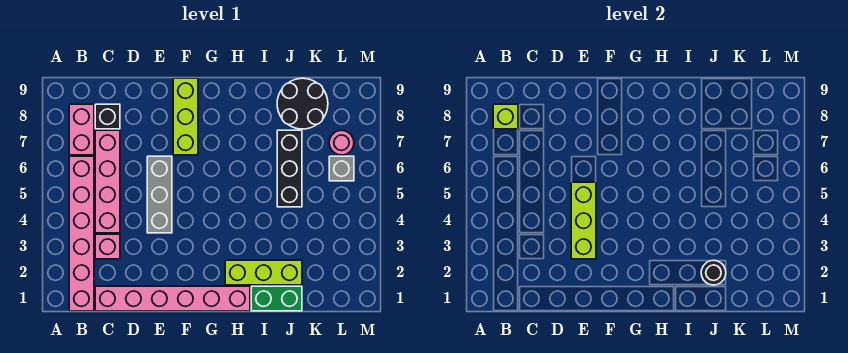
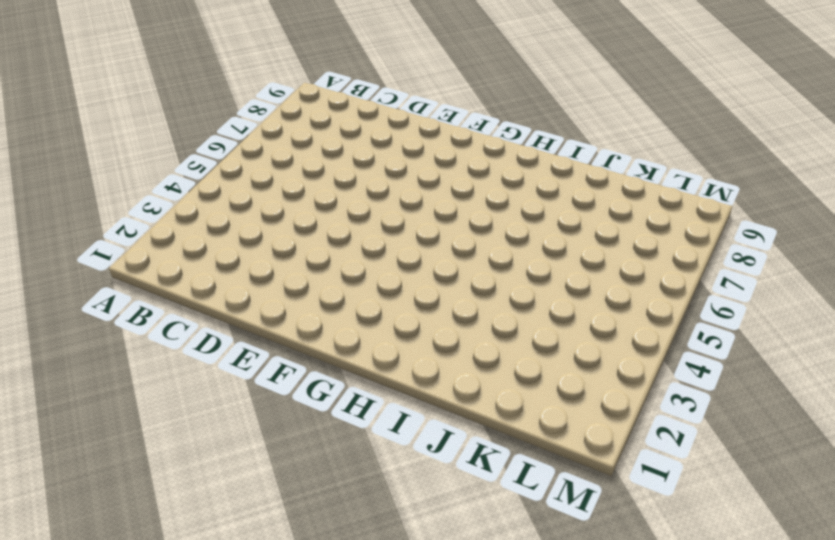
none -> pink brick B1:B6 level 1
none -> pink brick B7:B8 level 1
none -> pink brick C1:H1 level 1

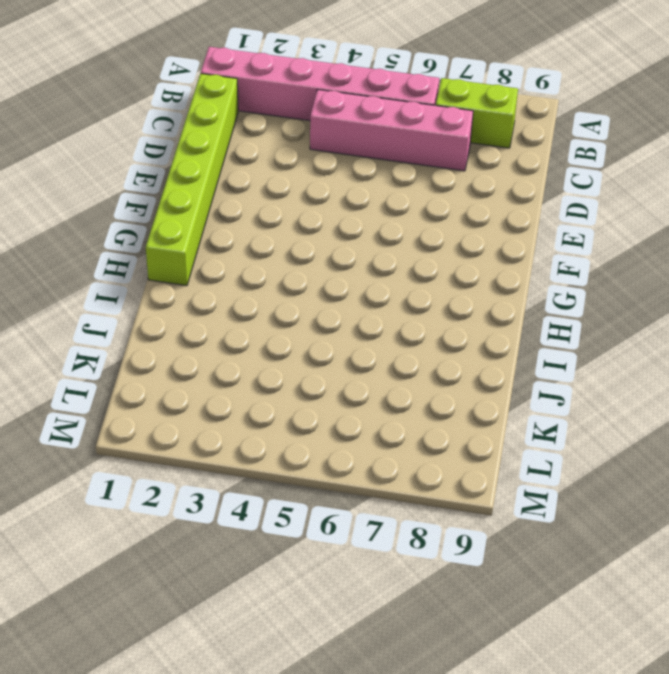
lime brick B7:B8 level 1 -> pink brick B7:B8 level 1
lime brick C1:H1 level 1 -> pink brick C1:H1 level 1
none -> pink brick C3 level 1
none -> black brick C8 level 1
none -> grey brick E4:E6 level 1

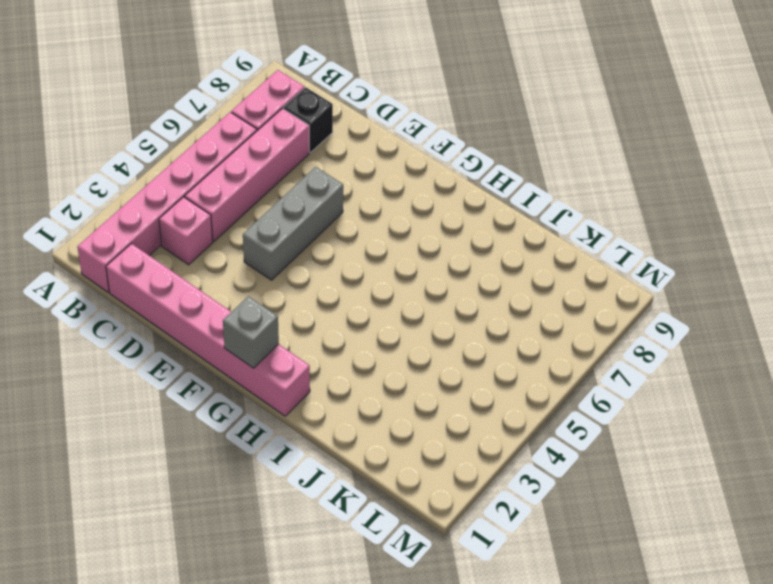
grey brick G1 level 2 -> grey brick L6 level 1
none -> lime brick F7:F9 level 1
none -> lime brick H2:J2 level 1
none -> green brick I1:J1 level 1

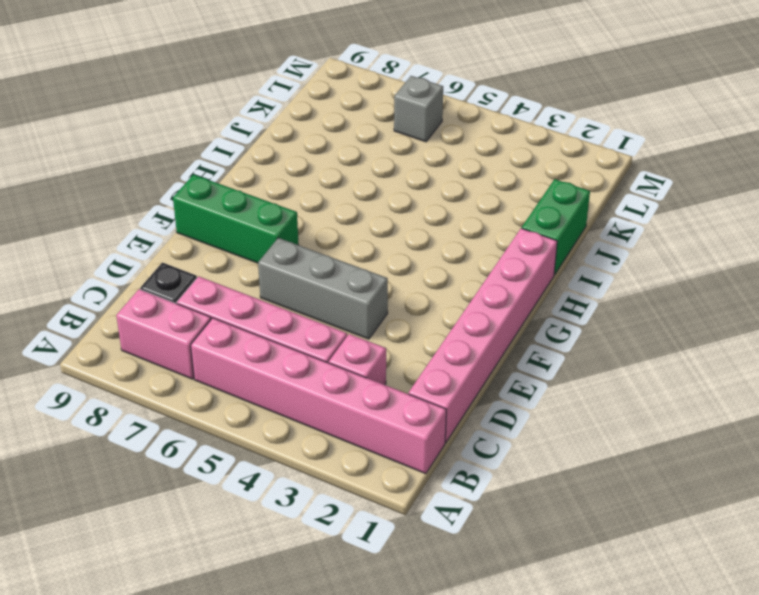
green brick F7:F9 level 1 -> lime brick F7:F9 level 1
none -> lime brick H2:J2 level 1
none -> black brick J5:J7 level 1
none -> black round brick J8:K9 level 1

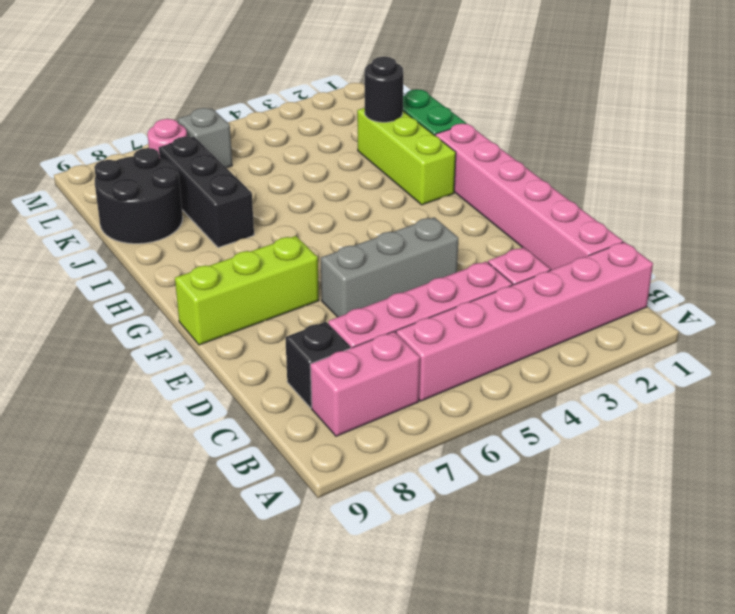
black brick I7:K7 level 1 -> black brick J5:J7 level 1
none -> lime brick B8 level 2
none -> lime brick E3:E5 level 2

